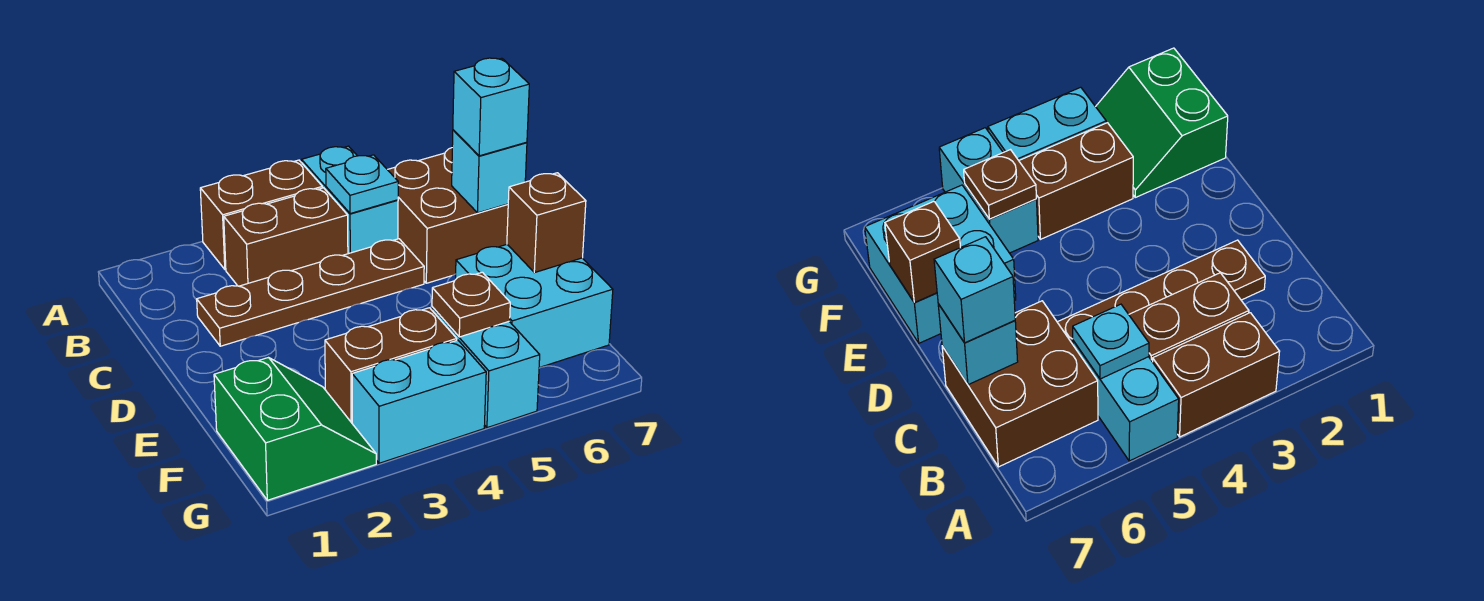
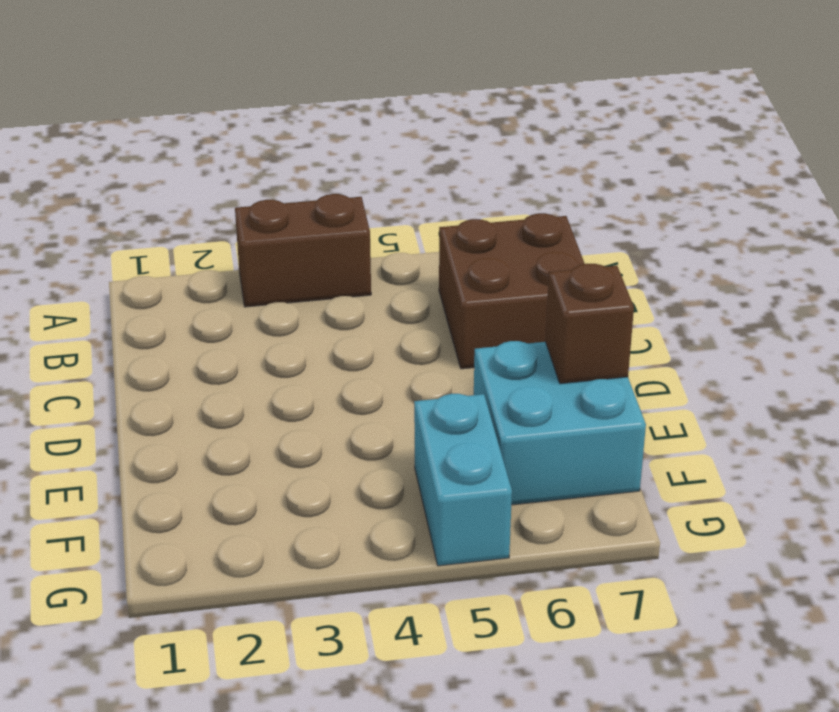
none -> cyan brick A5:B5 level 1
none -> brown brick B3:B4 level 1
none -> brown plate C2:C5 level 1

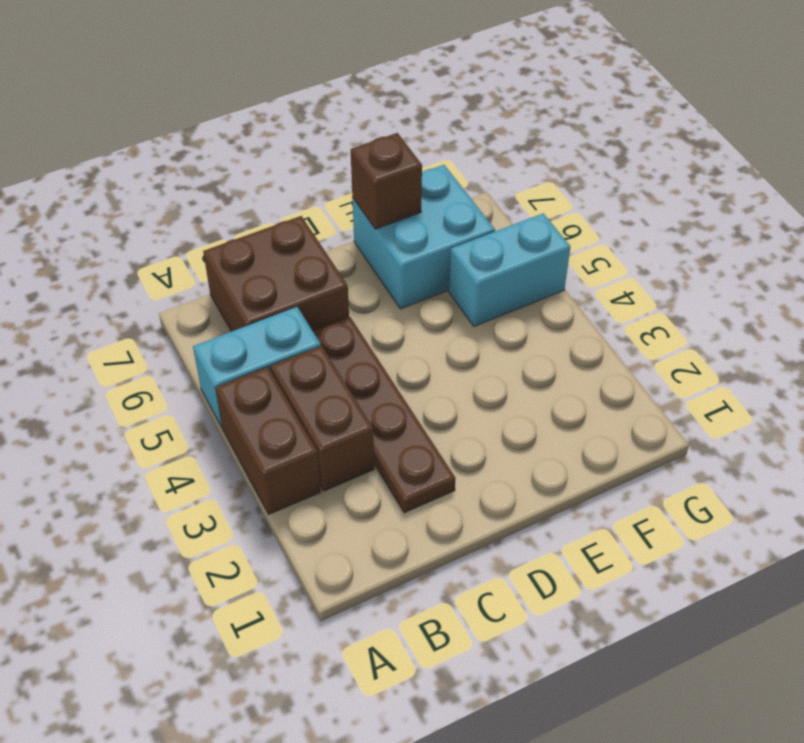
none -> green slope F1:G2 level 1 top 1
none -> brown brick F3:F4 level 1
none -> cyan brick G3:G4 level 1

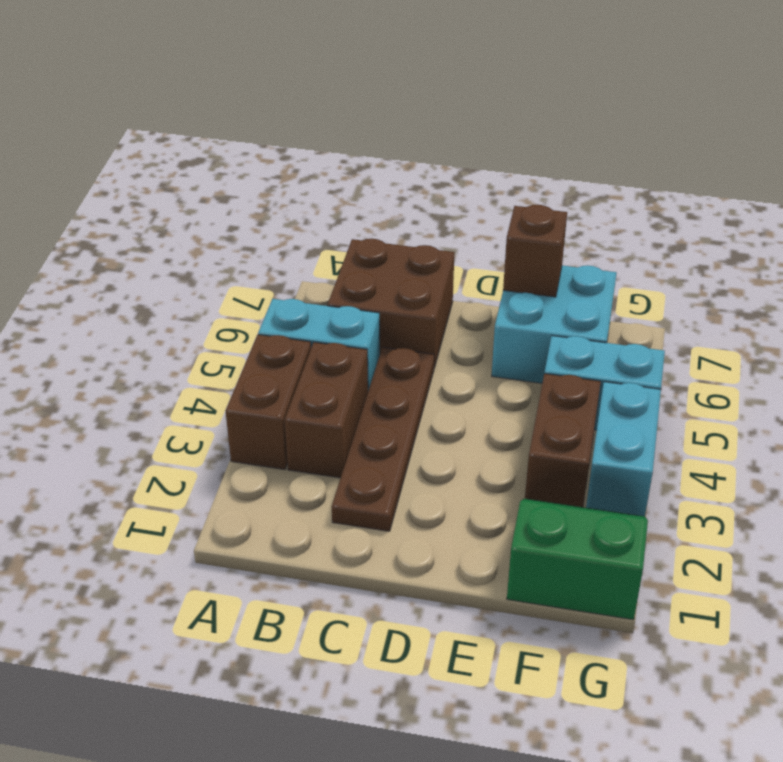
none -> cyan plate B5 level 2
none -> cyan brick C7 level 2
none -> brown plate F5 level 2

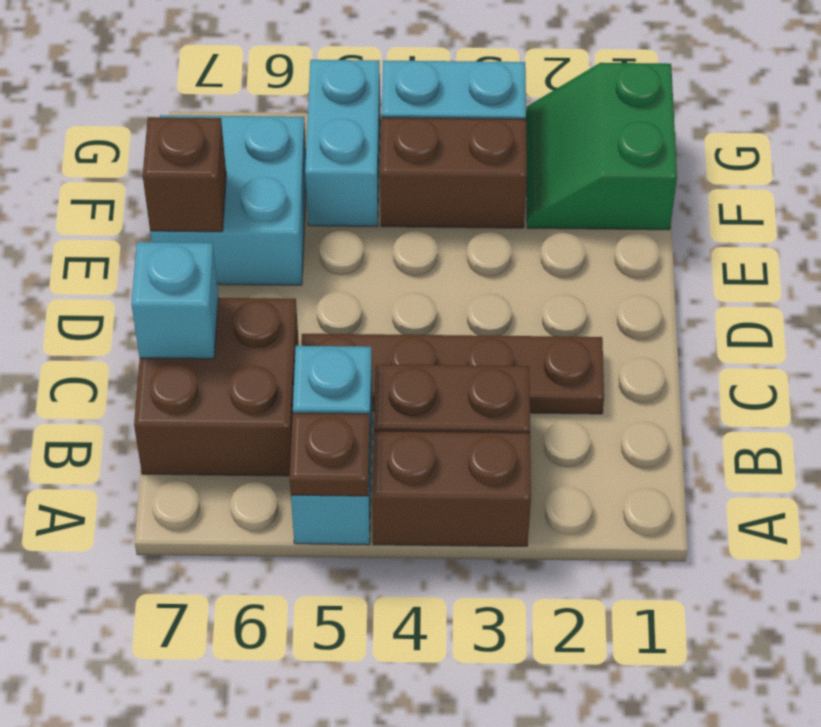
brown plate A5 level 2 -> brown plate F5 level 2
none -> cyan brick C7 level 3

